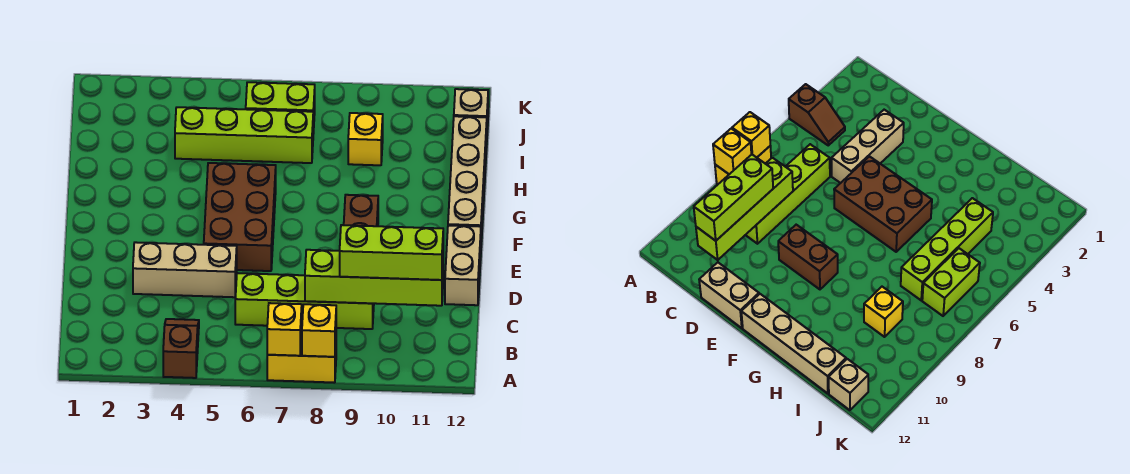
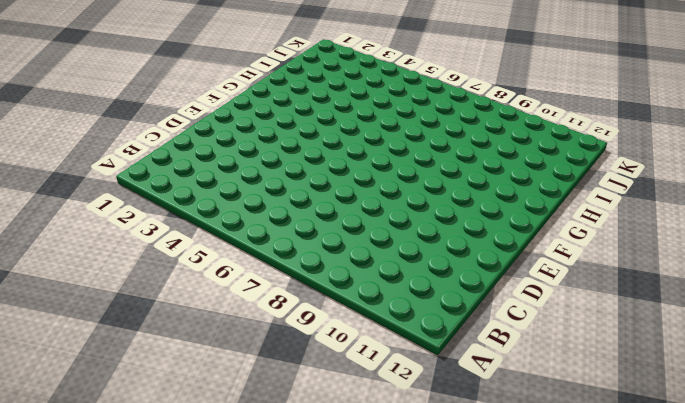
none -> brown slope A4:B4 level 1 top A
none -> yellow brick A7:A8 level 1
none -> lime brick C6:C9 level 1

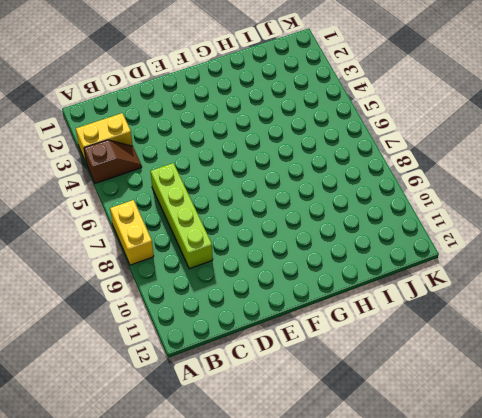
yellow brick A3:B3 level 1 -> none
none -> tan brick D3:D5 level 1
none -> tan brick D12:E12 level 1
none -> brown brick E5:G6 level 1

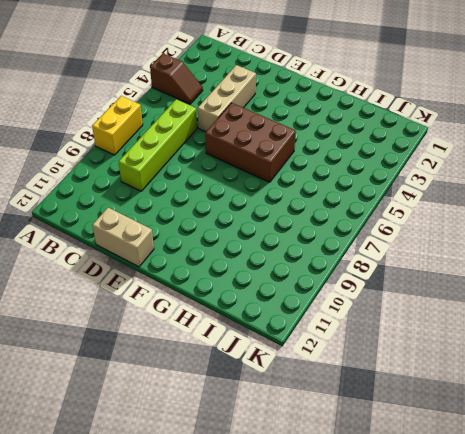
none -> brown brick E9:F9 level 1
none -> tan brick F12:I12 level 1
none -> lime brick I4:I7 level 1

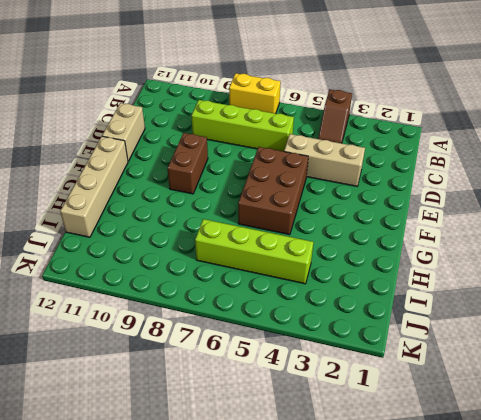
none -> yellow brick I9 level 1
none -> lime brick J6:J7 level 1
none -> tan brick J12 level 1

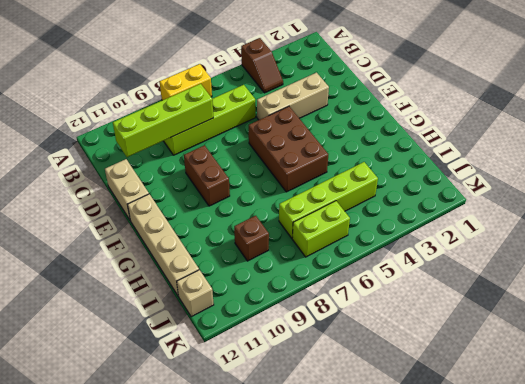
brown brick I9 level 1 -> yellow brick I9 level 1
none -> yellow brick A7 level 2
none -> yellow brick A8 level 2
none -> lime brick C9:C11 level 3

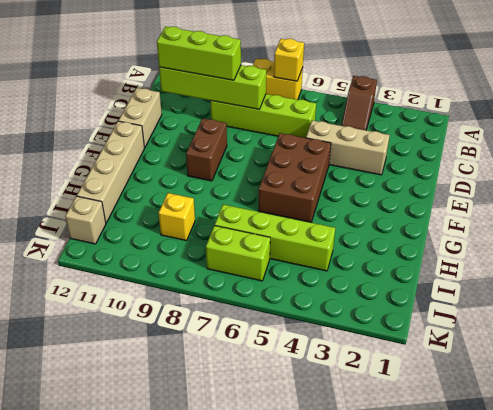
none -> yellow brick A8 level 2

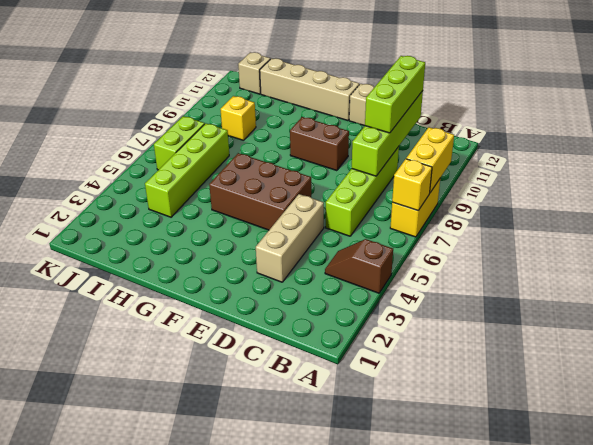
yellow brick A8:A9 level 2 -> yellow brick A8 level 2

